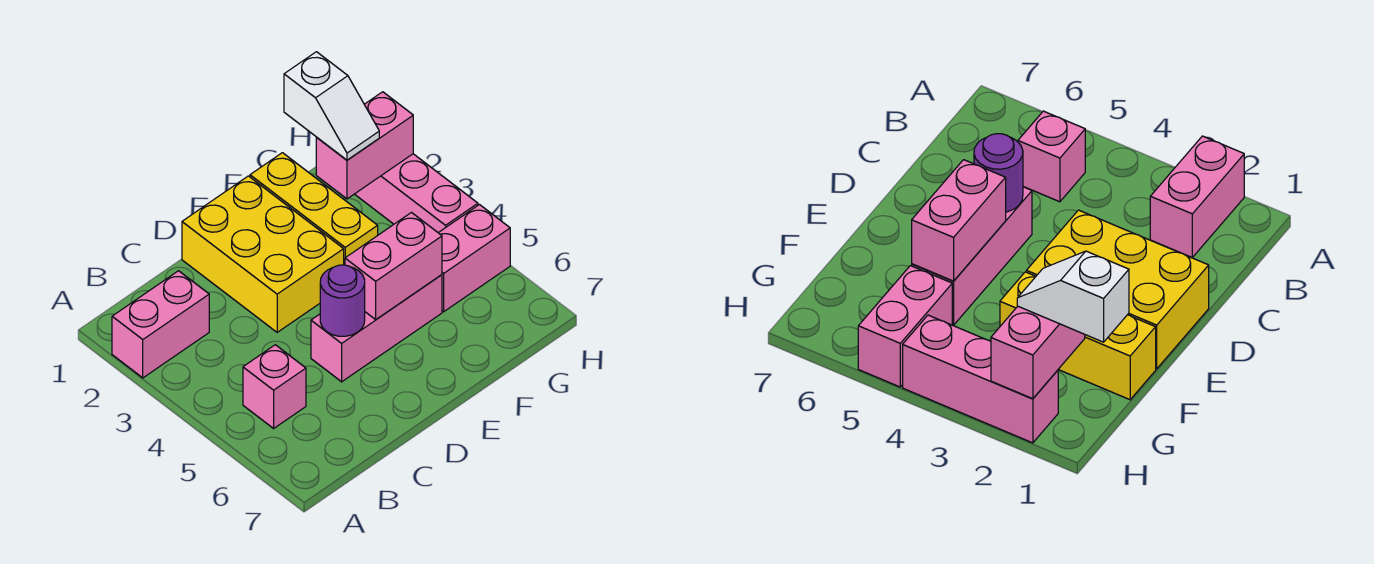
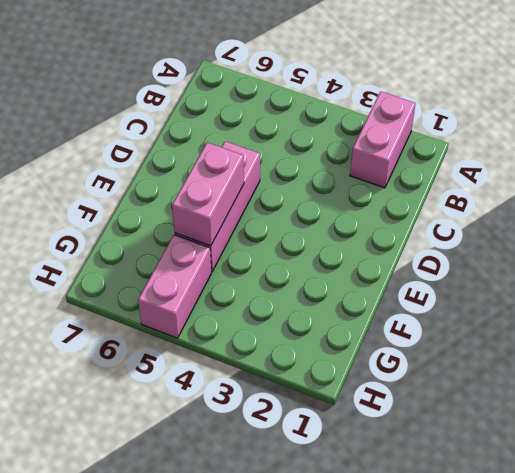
none -> pink brick B5 level 1
none -> yellow brick D1:E3 level 1

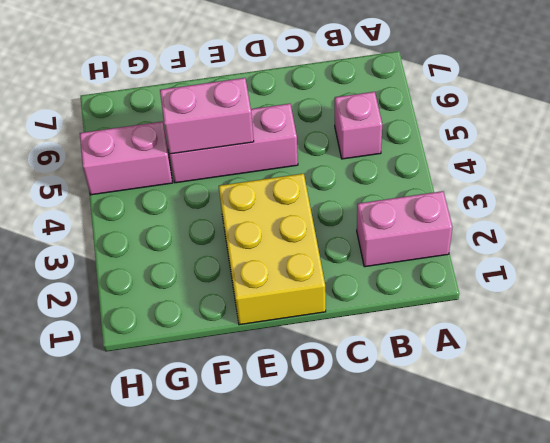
none -> yellow brick F1:F3 level 1
none -> pink brick H2:H4 level 1

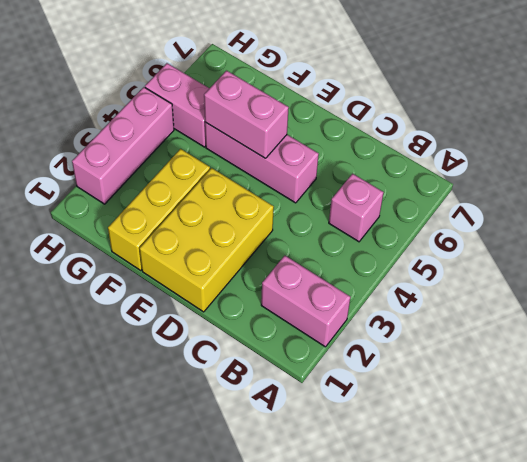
none -> purple round brick D5 level 2
none -> pink brick G2:H2 level 2

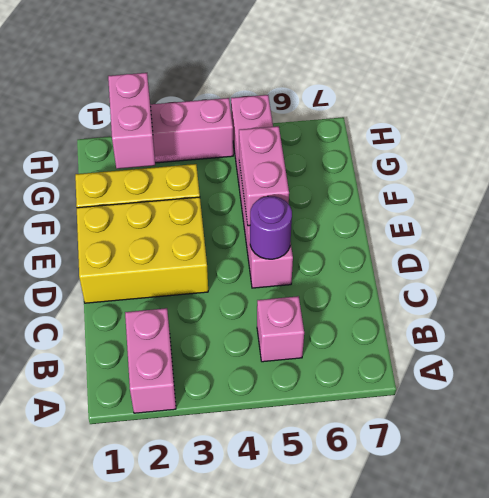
none -> white slope G1:G2 level 3 top 1

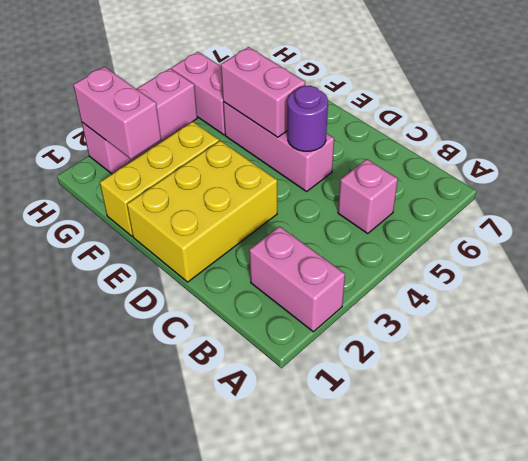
none -> white slope G1:G2 level 3 top 1

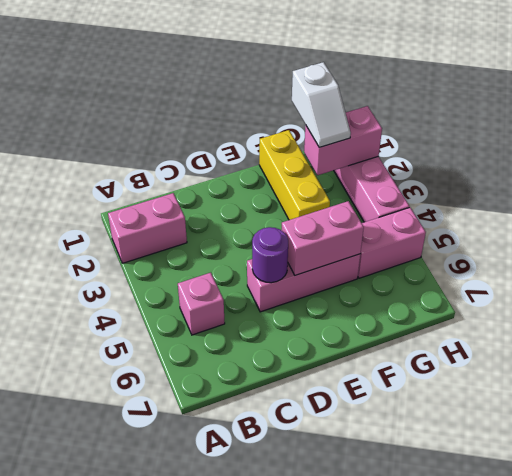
none -> yellow brick D1:E3 level 1

